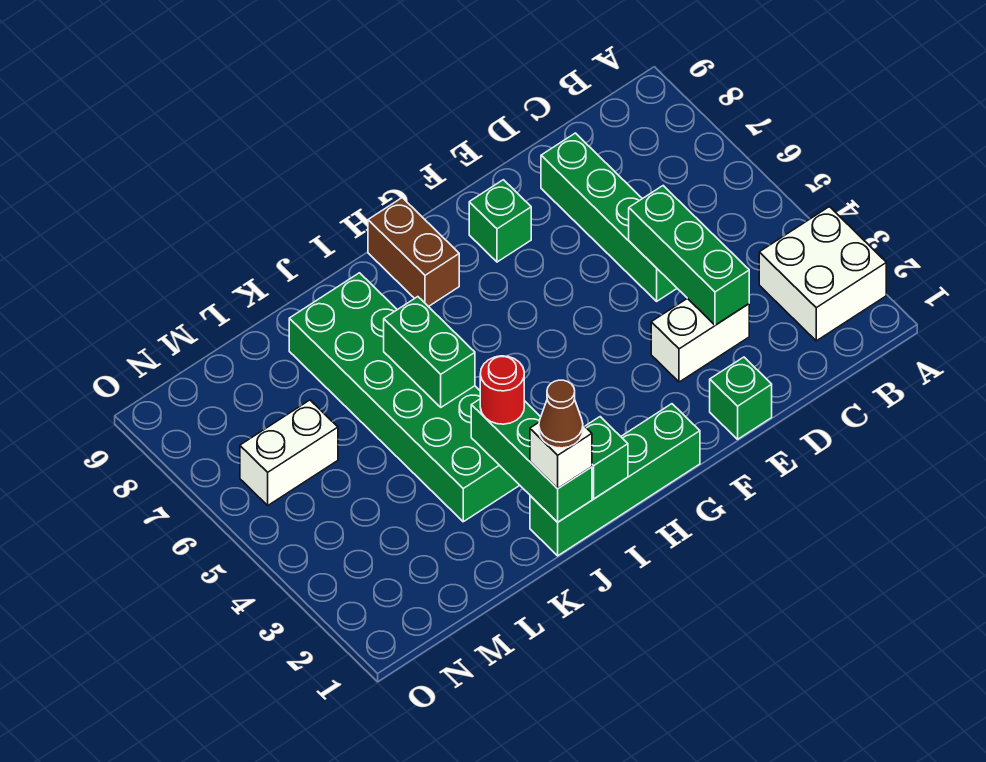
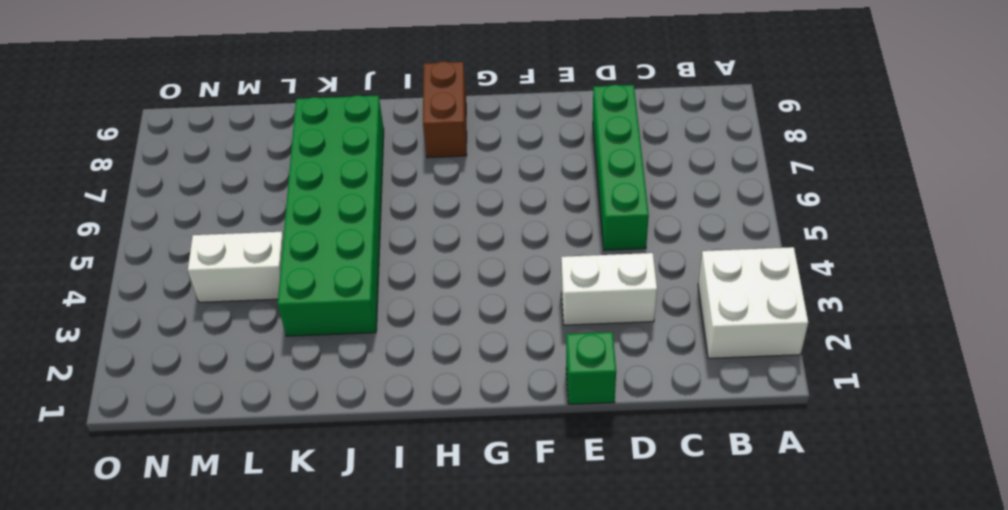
white brick L4:M4 level 1 -> white brick M6:N6 level 1
none -> green brick F8 level 1
none -> green brick G1:J1 level 1
none -> green brick D3:D5 level 2

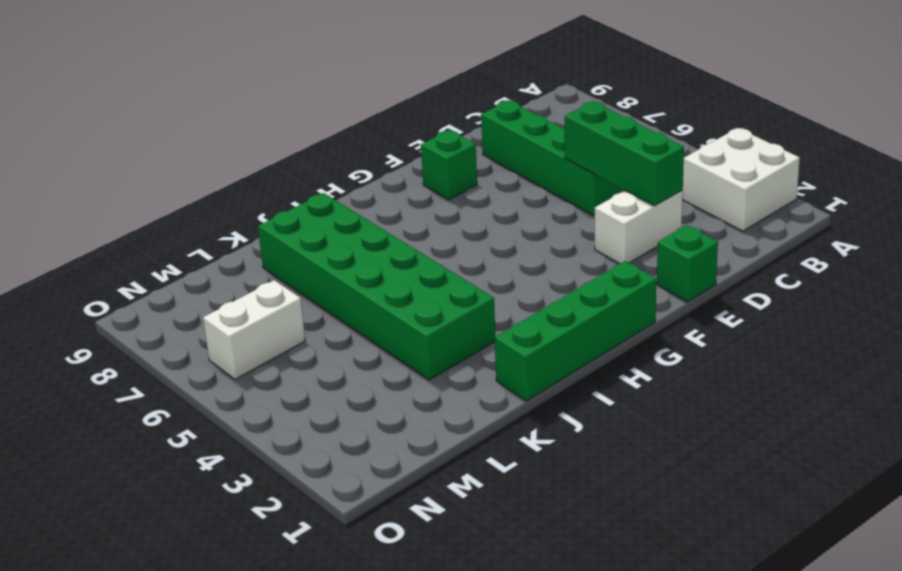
none -> brown brick H8:H9 level 1
none -> green brick I1 level 2
none -> green brick J1:J3 level 2

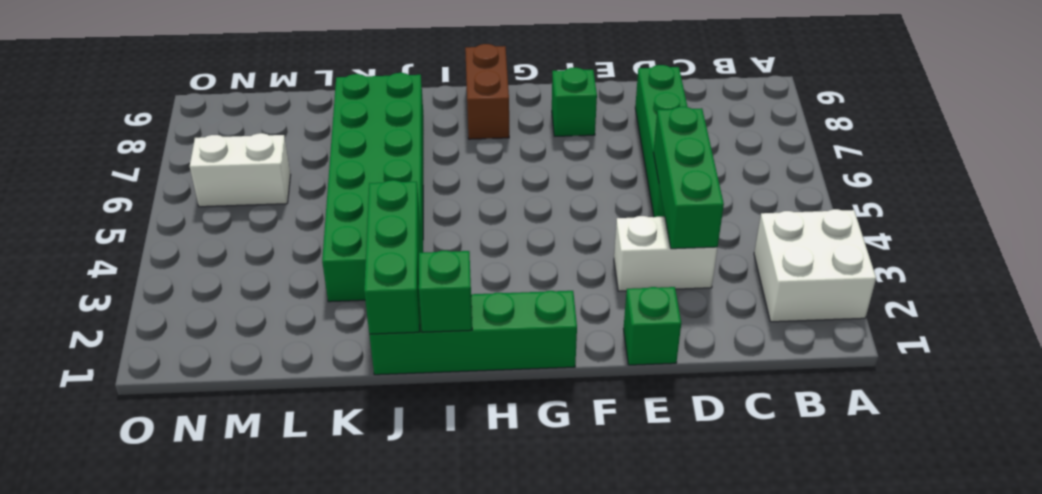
none -> green brick J5:J6 level 2
none -> white brick J1 level 3
none -> red round brick J3 level 3

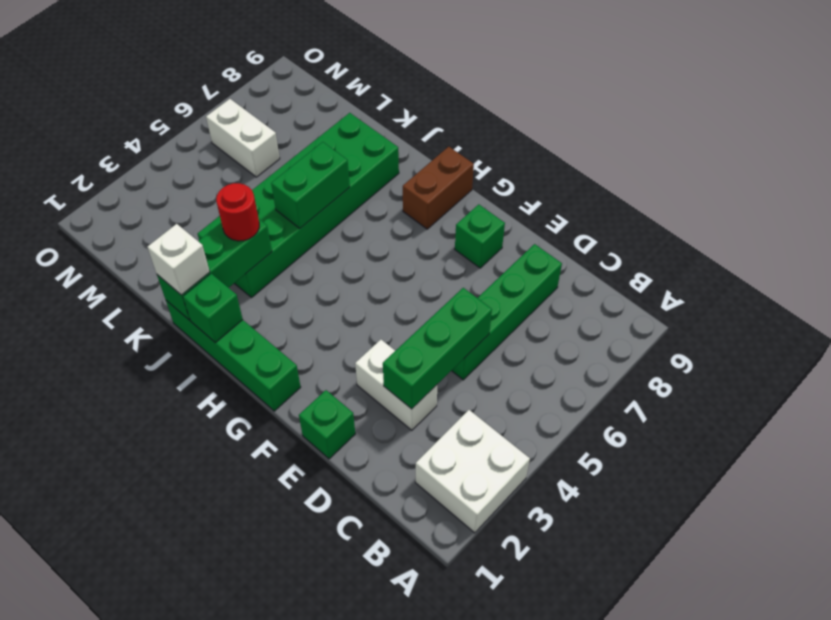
none -> brown cone J1 level 4

